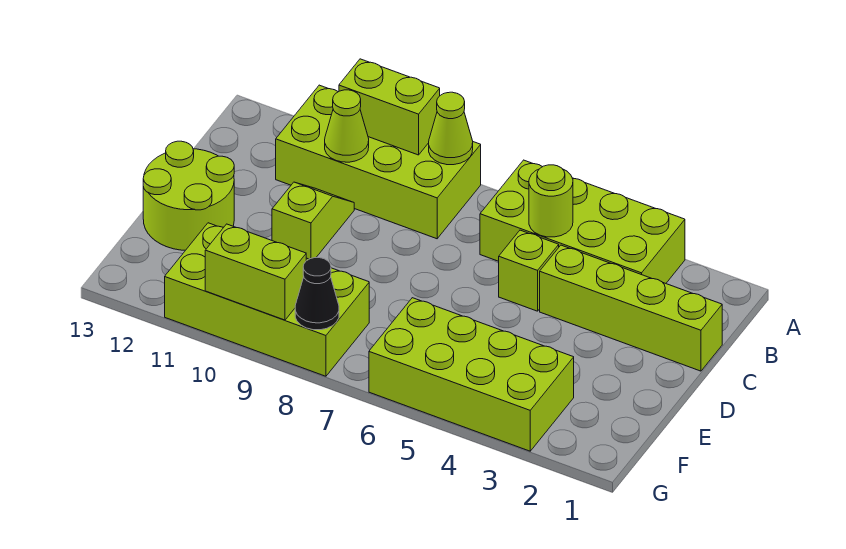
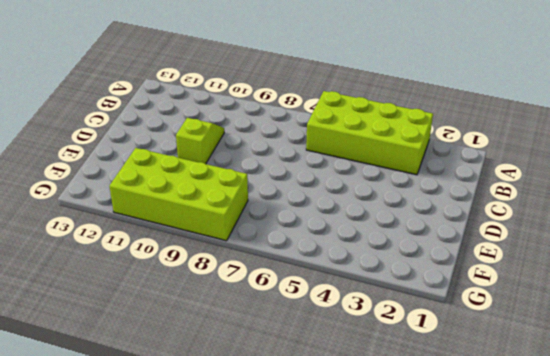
none -> lime brick A8:B11 level 1
none -> lime brick C1:C4 level 1
none -> lime brick C5 level 1

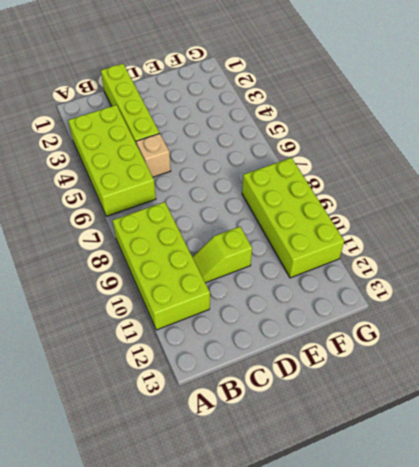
tan brick C5 level 1 -> lime brick C5 level 1
none -> lime round brick D12:E13 level 1
none -> lime brick F3:G6 level 1
none -> lime cone A8 level 2

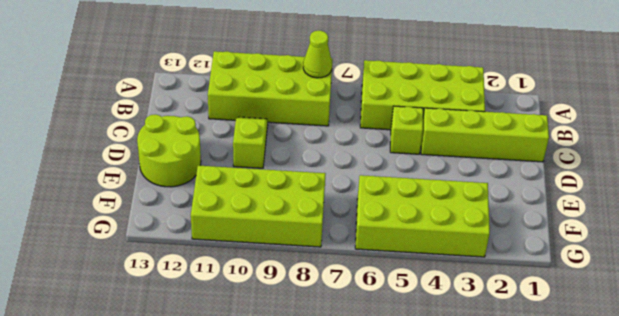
none -> lime brick A9:A10 level 2
none -> lime round brick B5 level 2
none -> lime cone B10 level 2

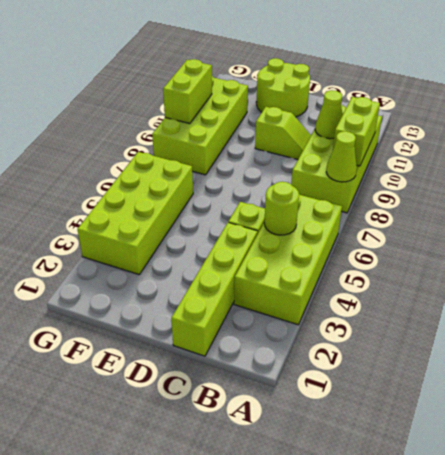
none -> black cone G8 level 2

